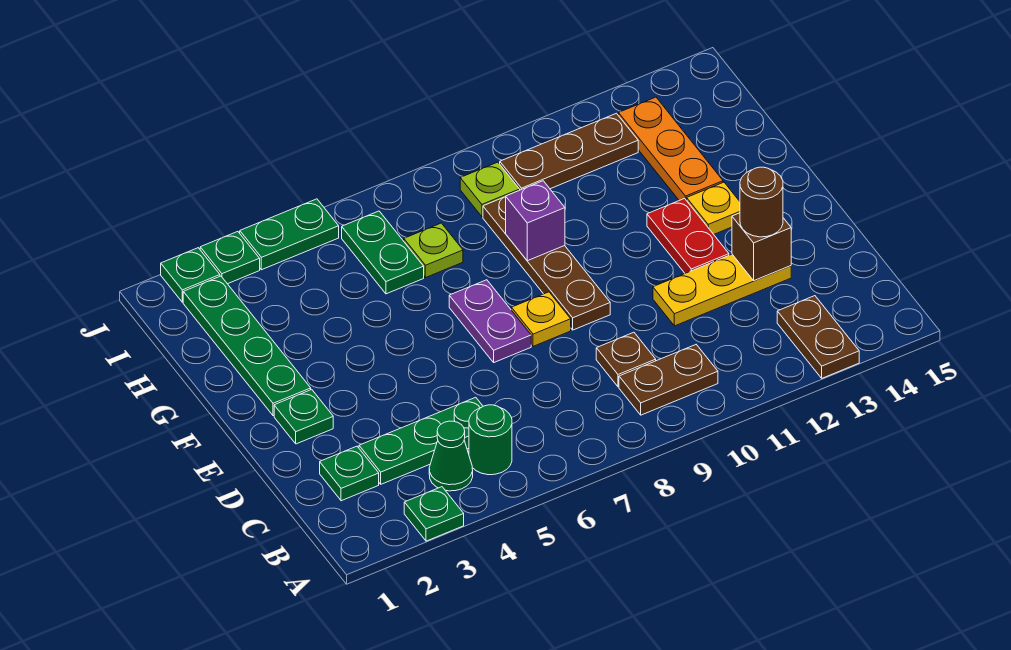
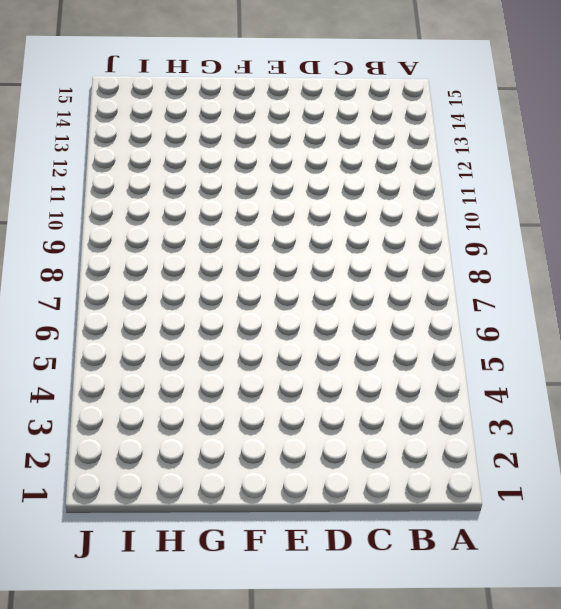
none -> green plate A3 level 1
none -> brown plate A13:B13 level 1
none -> green cone B4 level 1

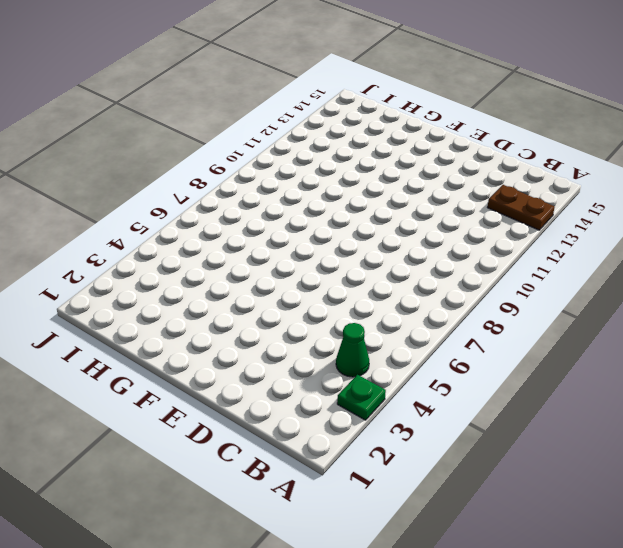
none -> green round brick B5 level 1
none -> brown plate B9:B10 level 1
none -> green plate C2 level 1

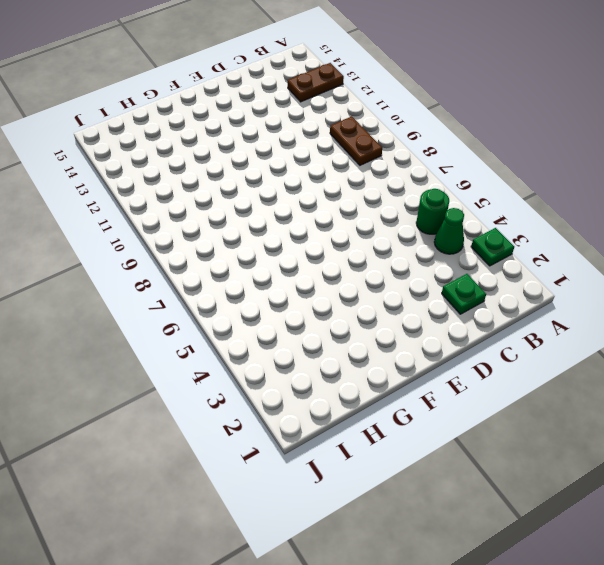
none -> green plate C3:C5 level 1
none -> brown plate C9 level 1
none -> yellow plate D11:D13 level 1

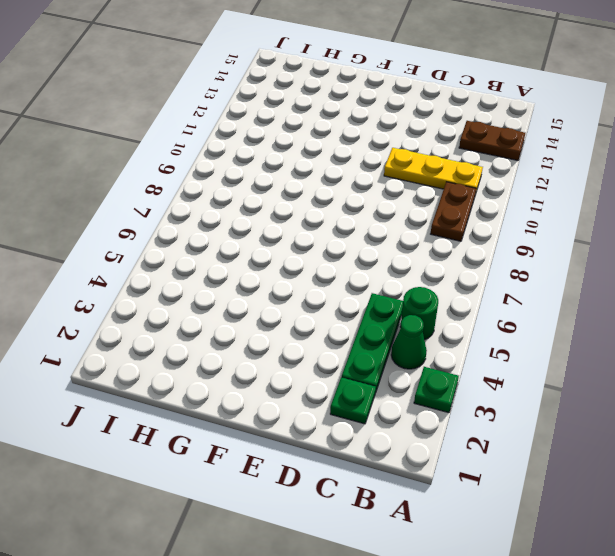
yellow plate B11:D11 level 1 -> yellow plate D11:D13 level 1
none -> brown plate C9 level 1
none -> green plate E2 level 1
none -> purple plate E7:F7 level 1

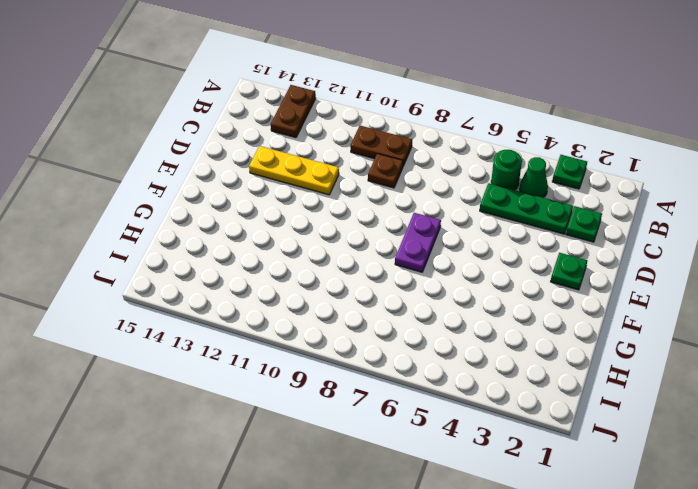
none -> yellow plate E8 level 1
none -> brown plate E9:H9 level 1
none -> red plate E12:F12 level 1

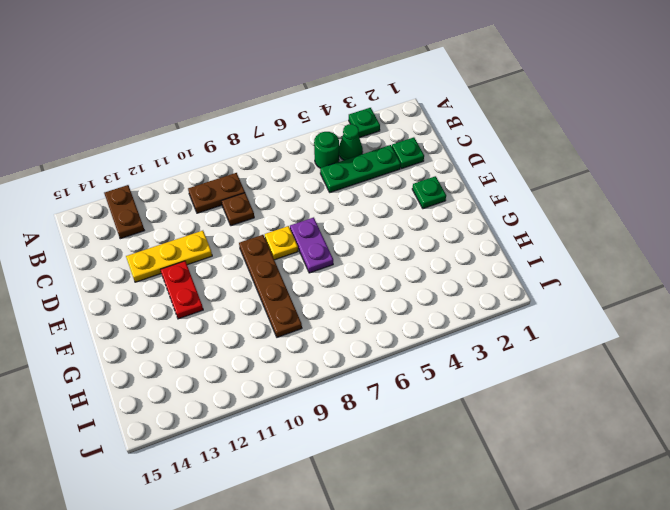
none -> green plate F2:I2 level 1
none -> yellow plate F13 level 1
none -> orange plate G13:I13 level 1

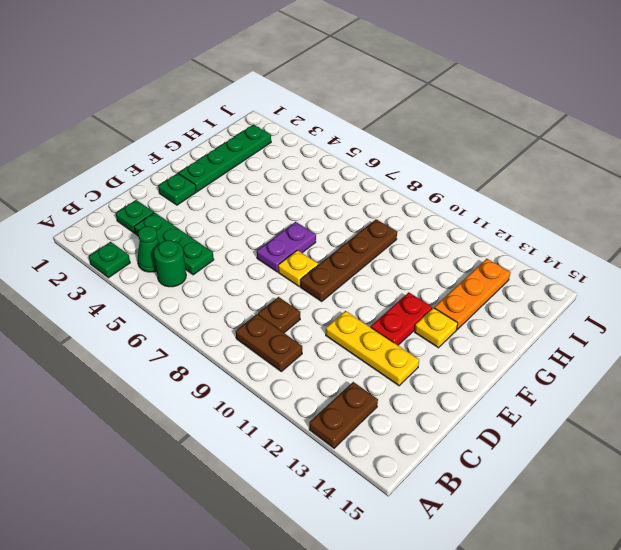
none -> green plate H6:I6 level 1
none -> lime plate H7 level 1
none -> lime plate I9 level 1

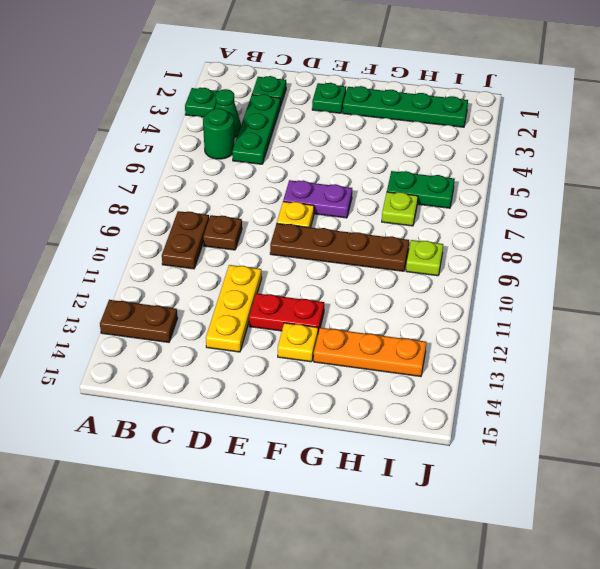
none -> brown plate I10:I12 level 1
none -> green plate J2 level 1
none -> green plate J3 level 1

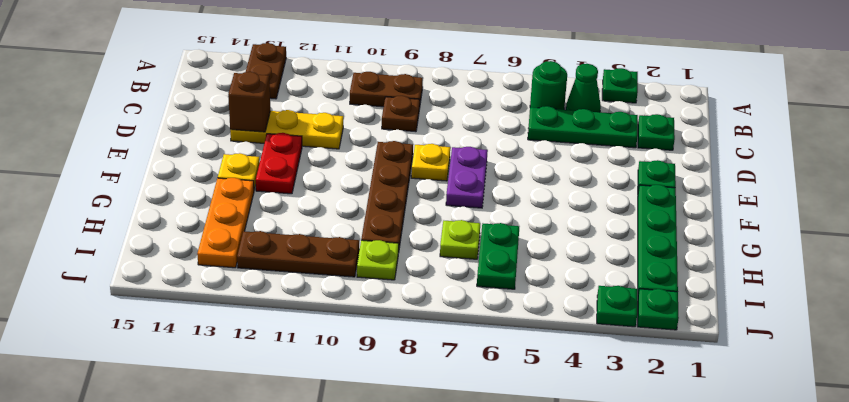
none -> green plate J4:J5 level 1
none -> purple brick G9 level 2
none -> brown round brick D13 level 3

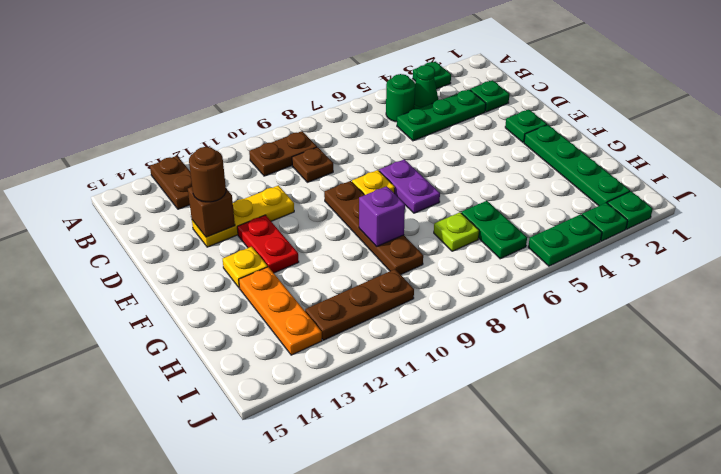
none -> lime plate I9 level 1

